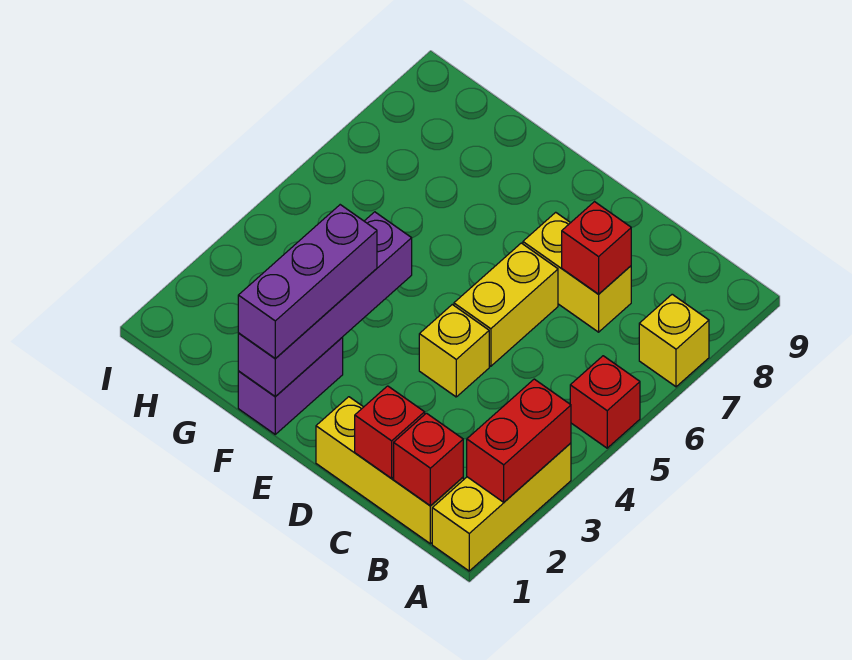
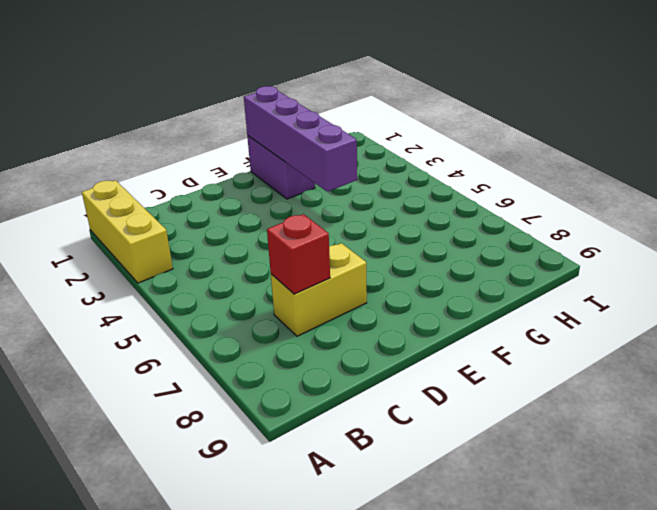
none -> red brick A5 level 1
none -> yellow brick A7 level 1
none -> yellow brick B1:D1 level 1

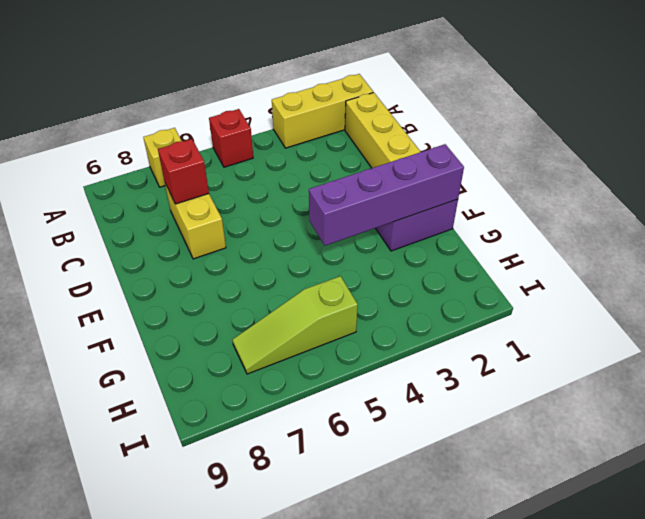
lime slope H5:H7 level 1 top 5 -> none
none -> yellow brick D4 level 1
none -> yellow brick D5:D6 level 1
none -> red brick A2:A3 level 2

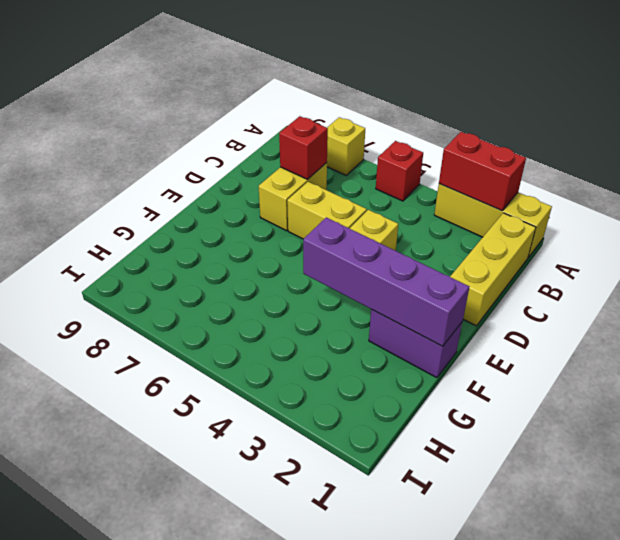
none -> red brick B1 level 2
none -> red brick C1 level 2
none -> purple brick F1:F3 level 3

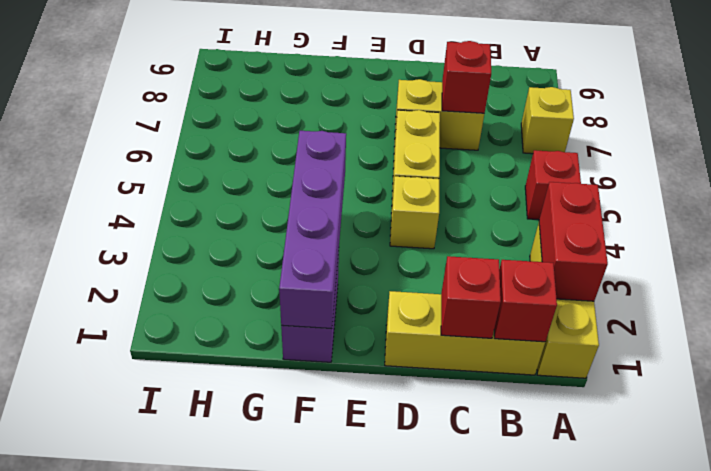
none -> purple brick F1:F3 level 3

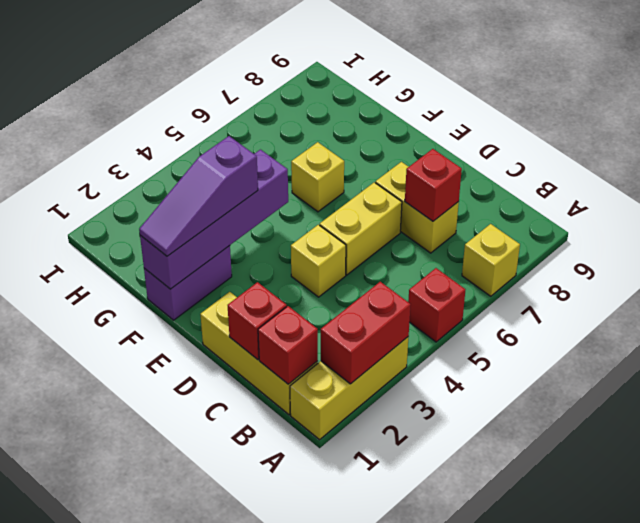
purple slope F1:F3 level 3 top 3 -> purple brick F1:F3 level 3
yellow brick F6 level 1 -> none

